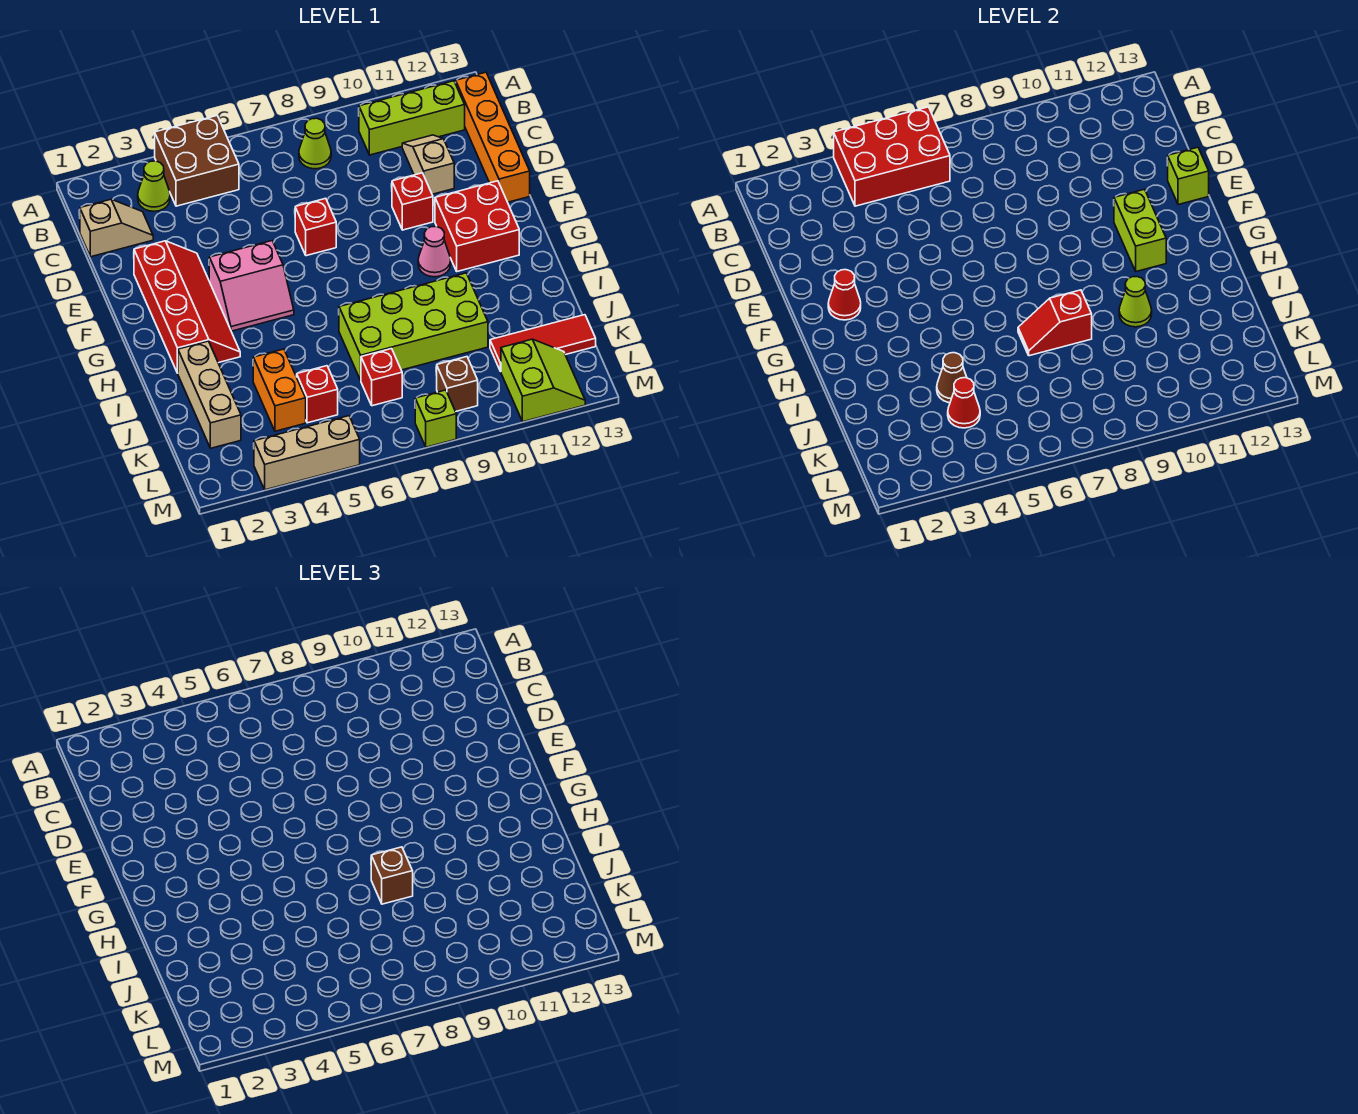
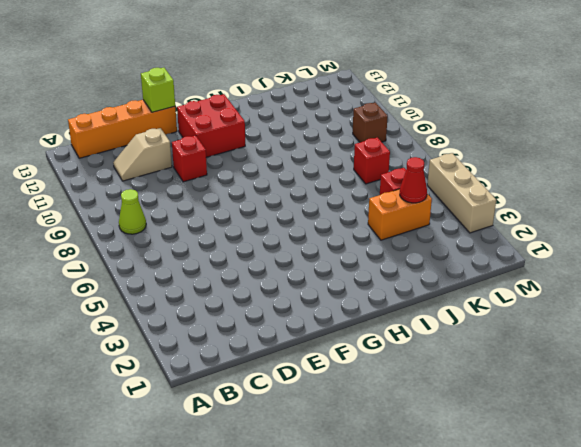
none -> brown brick A4:B5 level 1
none -> lime cone B3 level 1
none -> lime brick B10:B12 level 1
none -> tan slope C1:C2 level 1 top 1

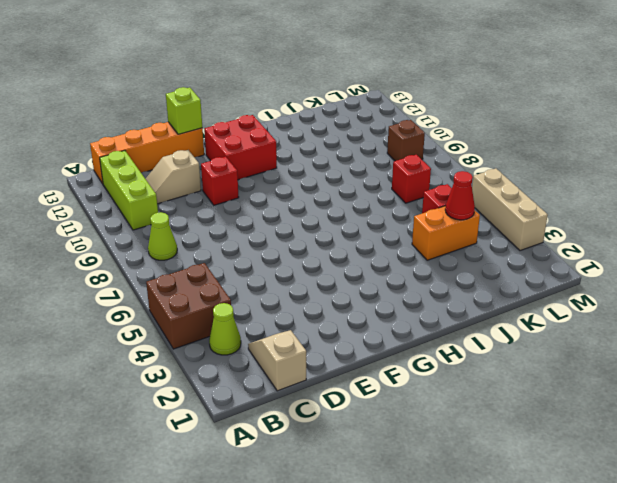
none -> red slope E2:H3 level 1 top 2
none -> red brick E7 level 1
none -> pink slope F4:G5 level 1 top F
none -> pink cone G10 level 1

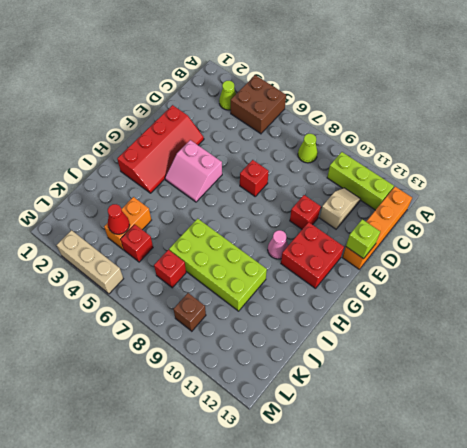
none -> tan slope C1:C2 level 1 top 1
none -> tan brick I2:K2 level 1
none -> red tile K11:K13 level 1
none -> lime slope L11:M12 level 1 top 11

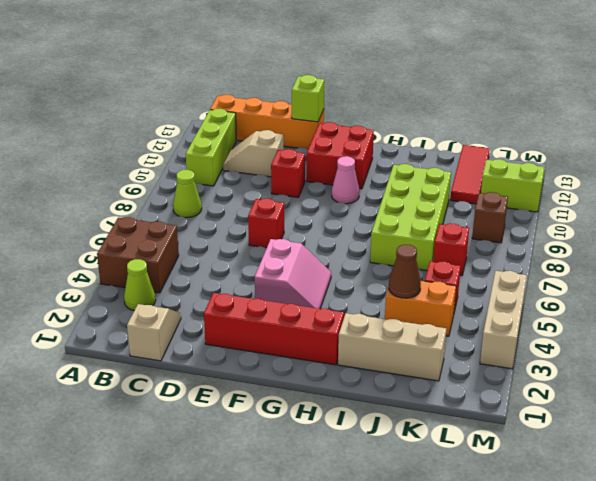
none -> lime brick M8 level 1
none -> red brick A4:B6 level 2
none -> red cone F2 level 2
none -> lime brick F11:G11 level 2

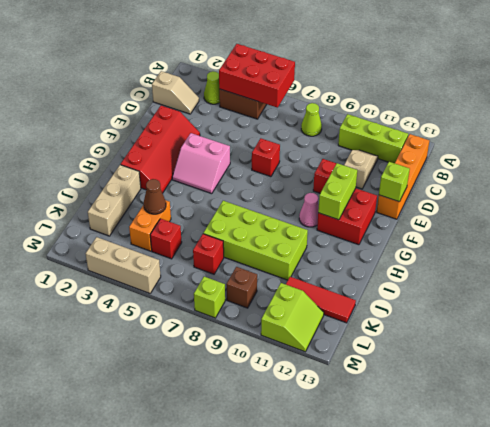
none -> red cone F2 level 2
none -> red slope I7:I8 level 2 top 8
none -> lime cone I10 level 2
none -> red cone K4 level 2

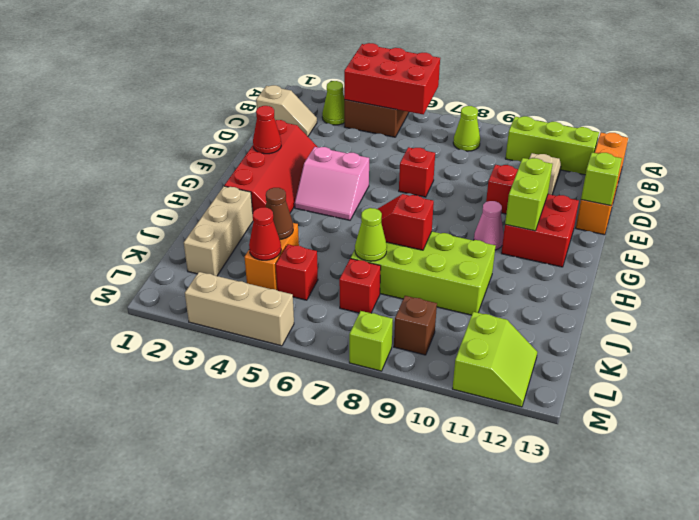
lime cone J7 level 2 -> lime cone I10 level 2
none -> red tile K11:K13 level 1
none -> brown brick I8 level 3

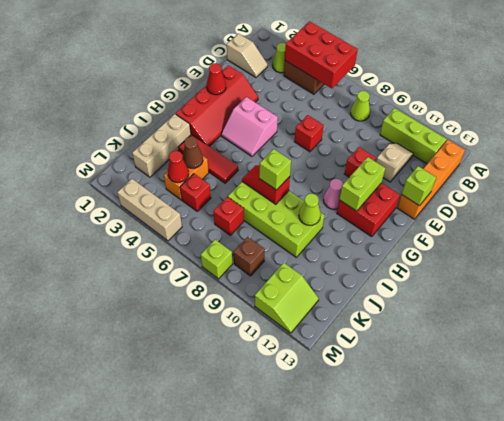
red tile I3:I5 level 1 -> red tile K11:K13 level 1
lime brick I8 level 3 -> brown brick I8 level 3

